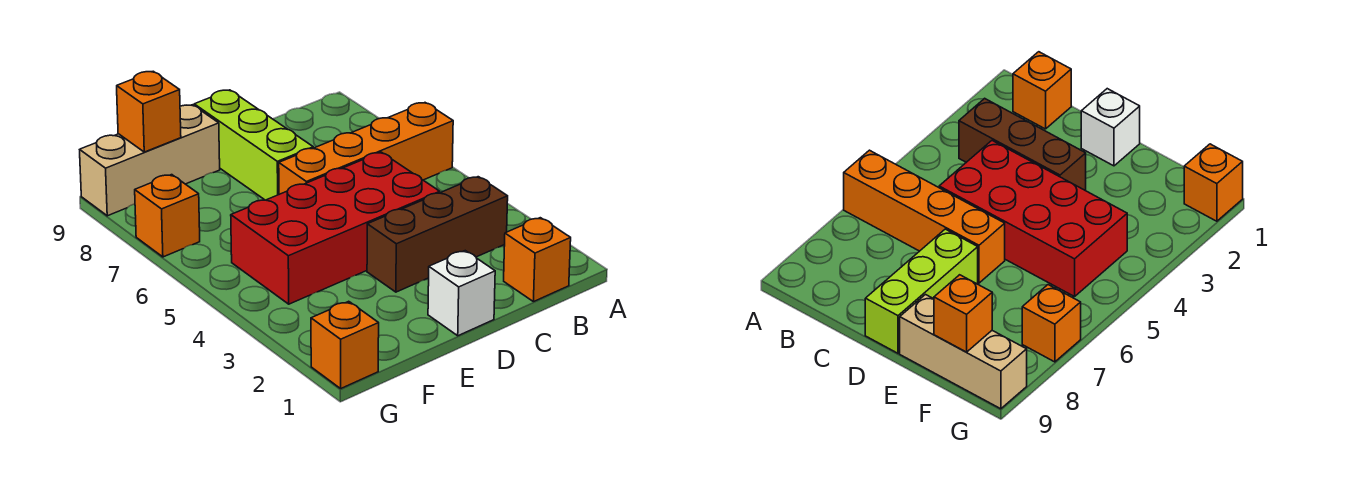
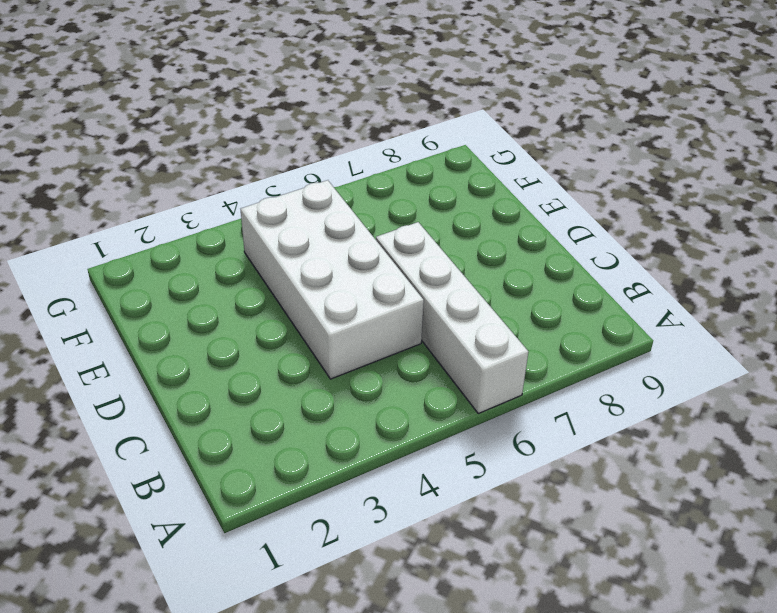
white brick A6:D6 level 1 -> orange brick A6:D6 level 1
white brick C4:F5 level 1 -> red brick C4:F5 level 1
none -> orange brick B1 level 1
none -> brown brick B3:D3 level 1

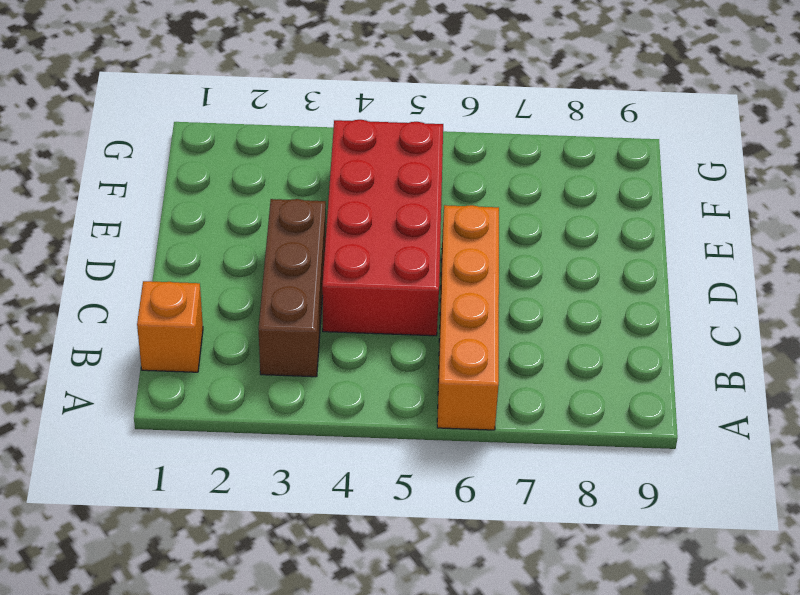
none -> white brick D1 level 1
none -> lime brick D7:D9 level 1

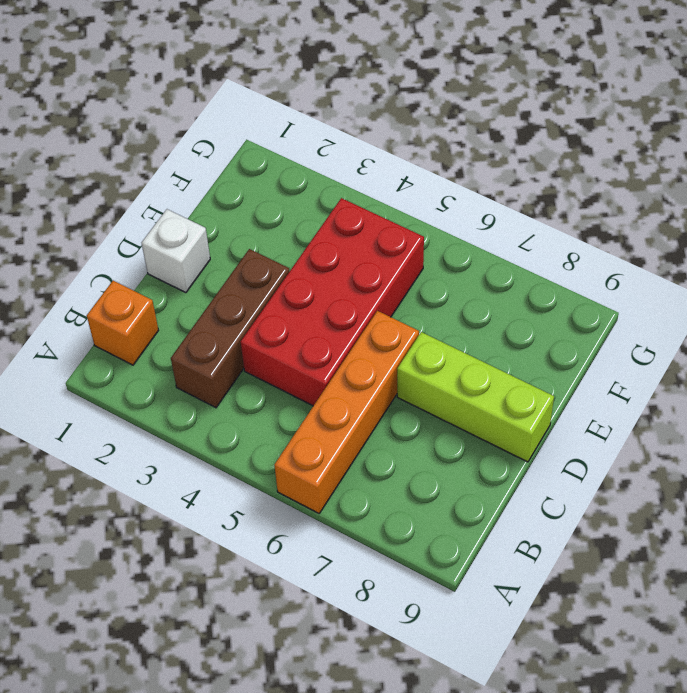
none -> tan brick E9:G9 level 1
none -> orange brick G1 level 1

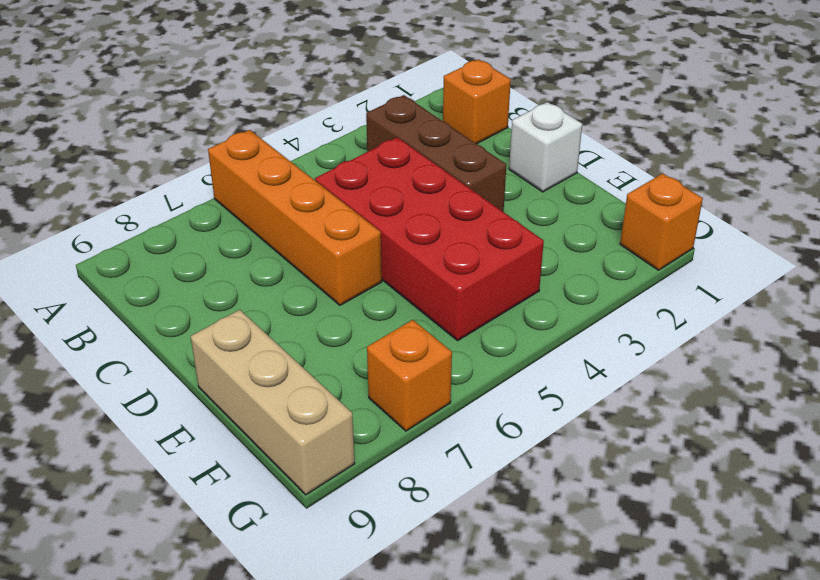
none -> lime brick D7:D9 level 1
none -> orange brick F9 level 2

